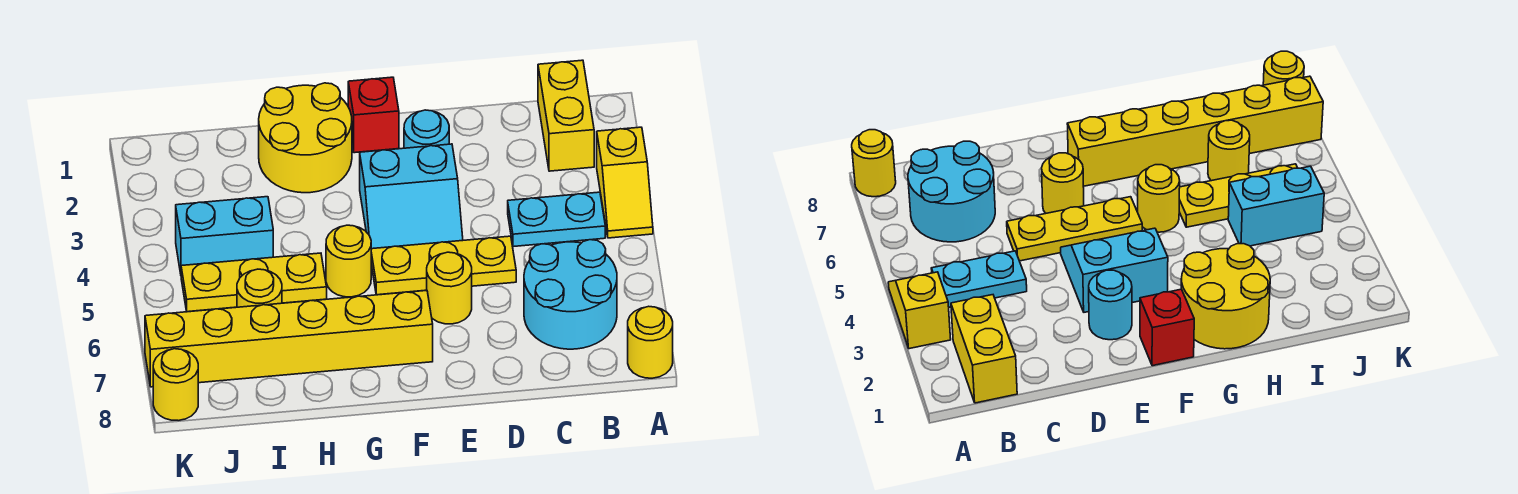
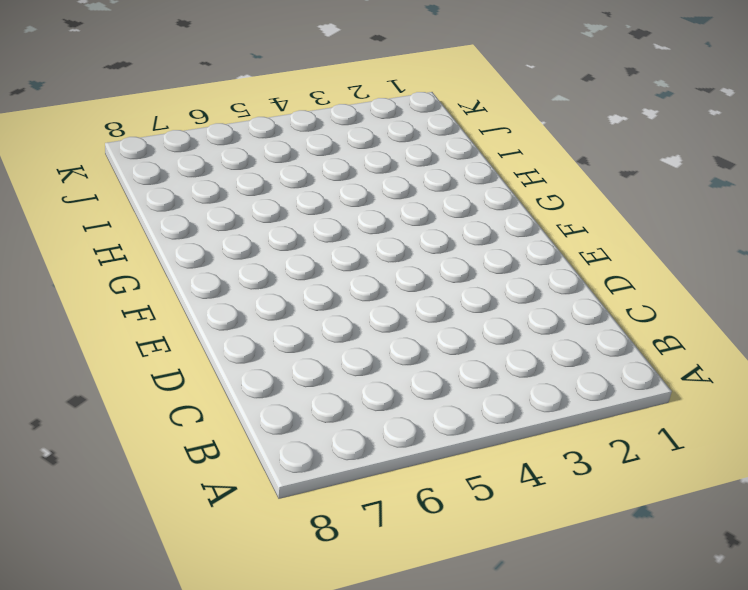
none -> yellow slope A3:A4 level 1 top 3
none -> yellow round brick A8 level 1
none -> yellow brick B1:B2 level 1

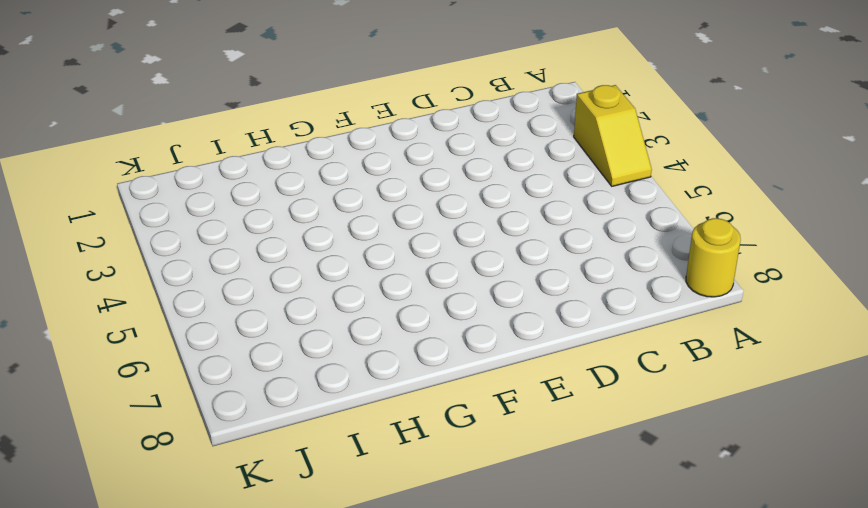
none -> yellow brick B1:B2 level 1
none -> cyan plate B4:C4 level 1
none -> cyan round brick B6:C7 level 1

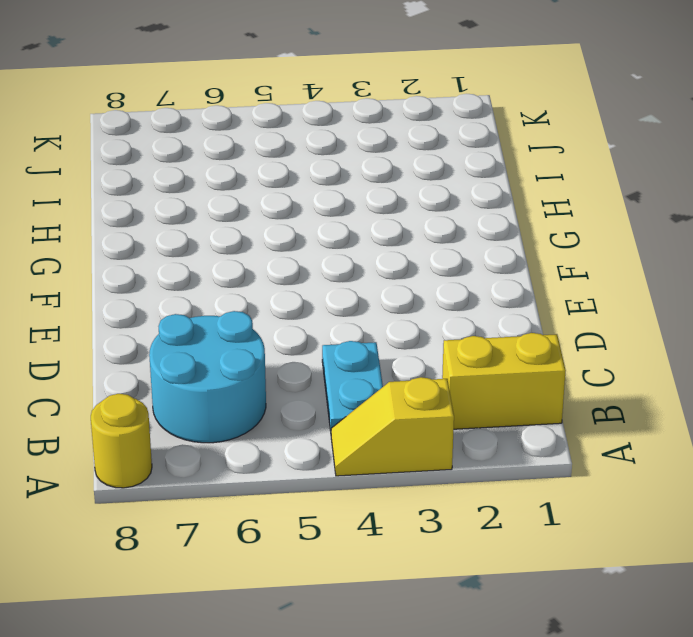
none -> yellow plate D5:F5 level 1
none -> cyan round brick E2 level 1
none -> cyan slope E3:F4 level 1 top 3

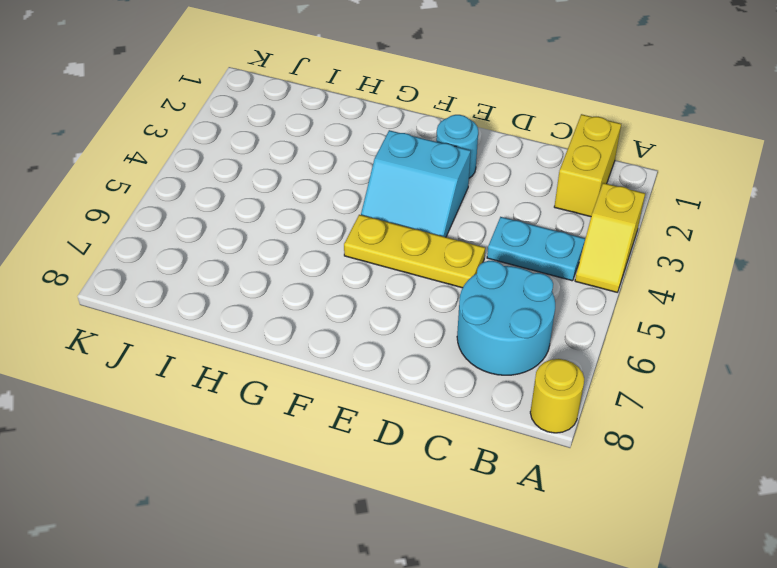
none -> yellow round brick E6 level 1
none -> red brick F1 level 1
none -> yellow brick F7:K7 level 1

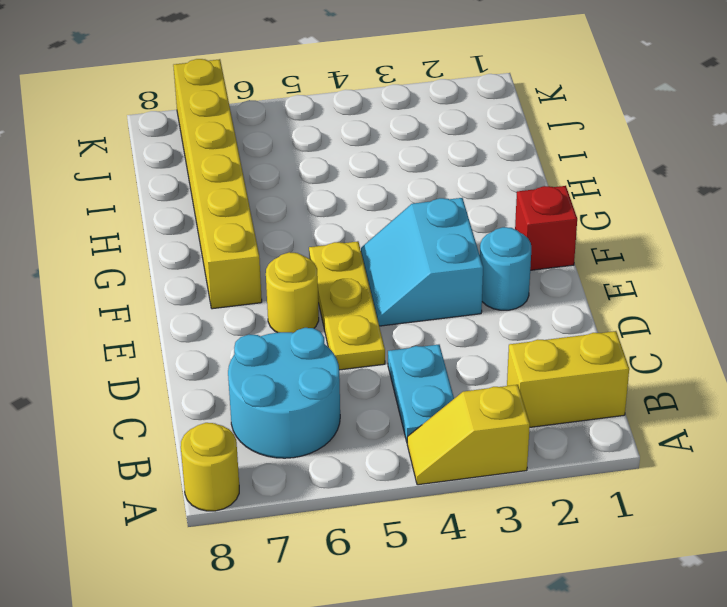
none -> yellow round brick G1:H2 level 1
none -> yellow round brick G5 level 1
none -> yellow plate H5:J5 level 1

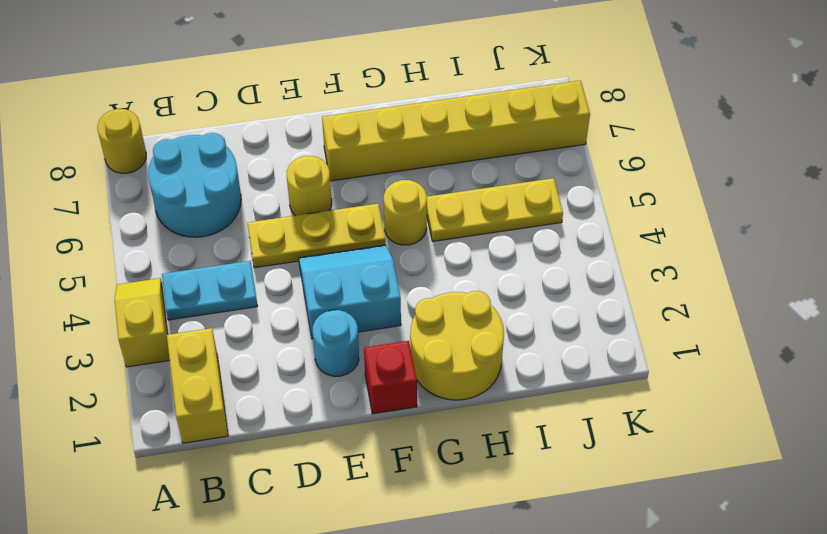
none -> cyan brick I4:J4 level 1
none -> yellow round brick I6 level 1
none -> yellow round brick K8 level 1

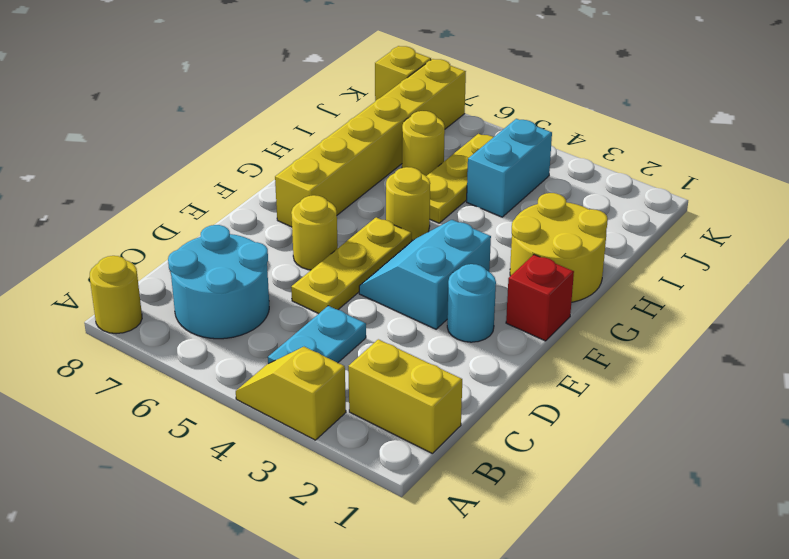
yellow brick K8 level 1 -> yellow round brick K8 level 1

